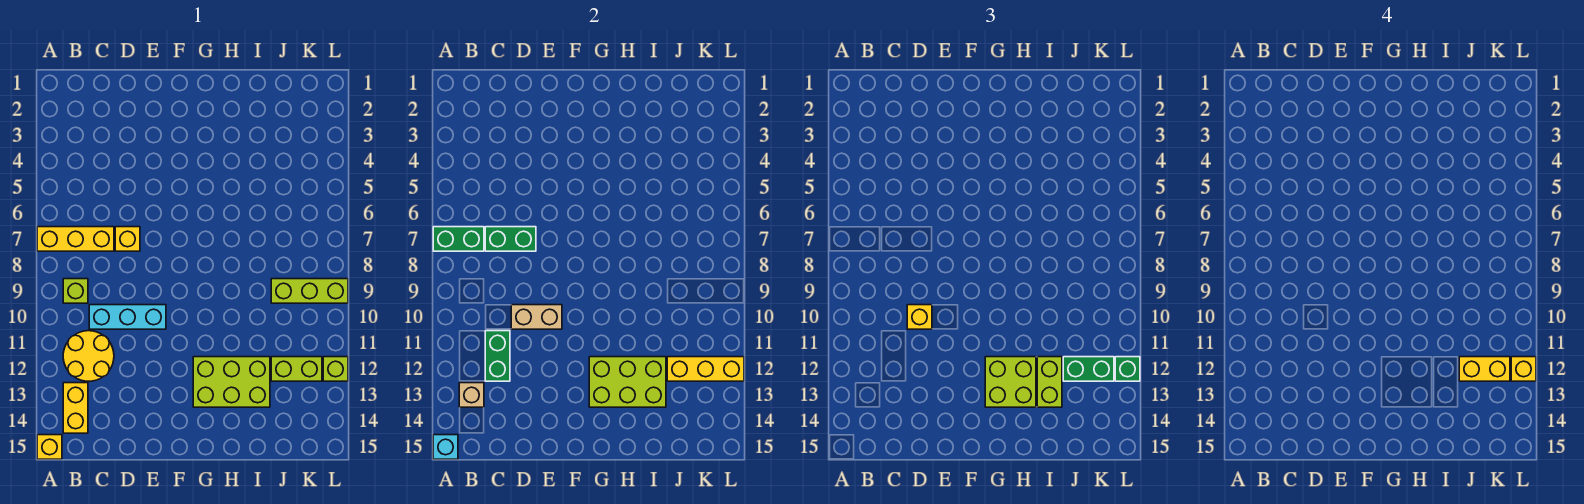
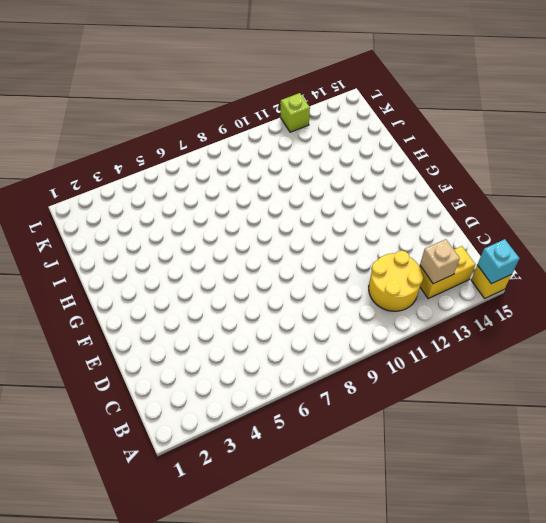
none -> yellow brick A7:C7 level 1
none -> lime brick B9 level 1
none -> cyan brick C10:E10 level 1

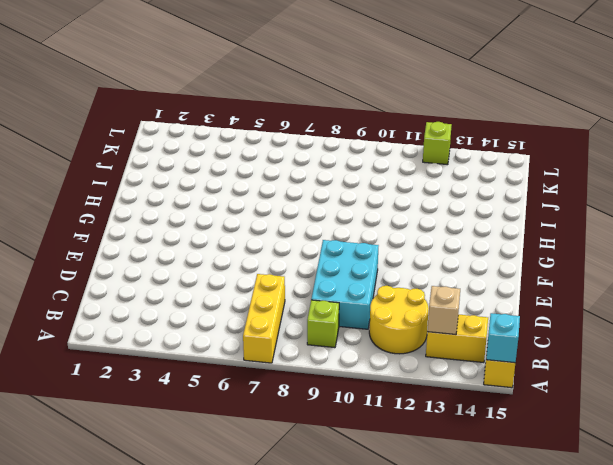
cyan brick C9:E10 level 1 -> cyan brick C10:E10 level 1
none -> yellow brick D7 level 1
none -> lime brick G12:I13 level 1
none -> lime brick J9:L9 level 1

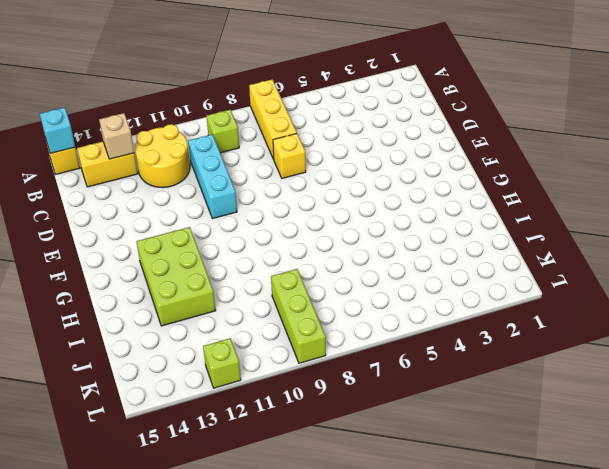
none -> lime brick J12:K12 level 1
none -> green brick A7:B7 level 2
none -> green brick C7:D7 level 2

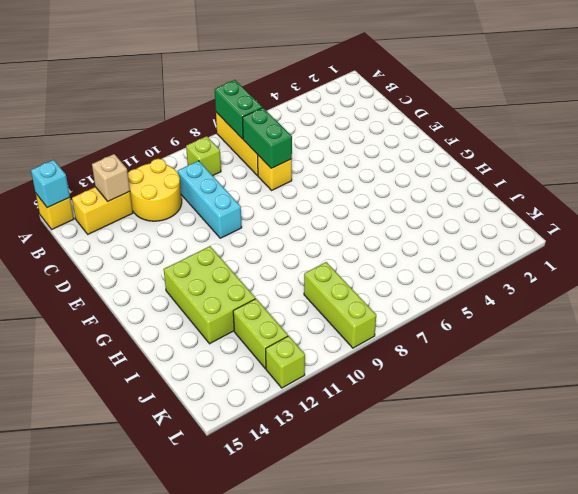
none -> green brick C11:C12 level 2
none -> tan brick D10:E10 level 2
none -> lime brick G12:I13 level 2

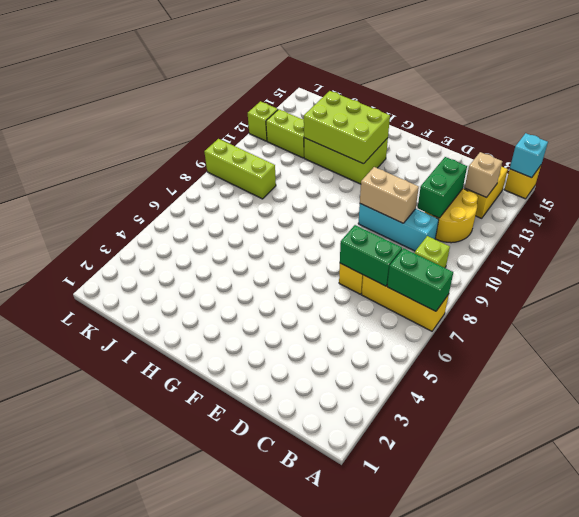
none -> yellow brick J12:L12 level 2
none -> yellow brick D10 level 3
none -> lime brick G12:H13 level 3

